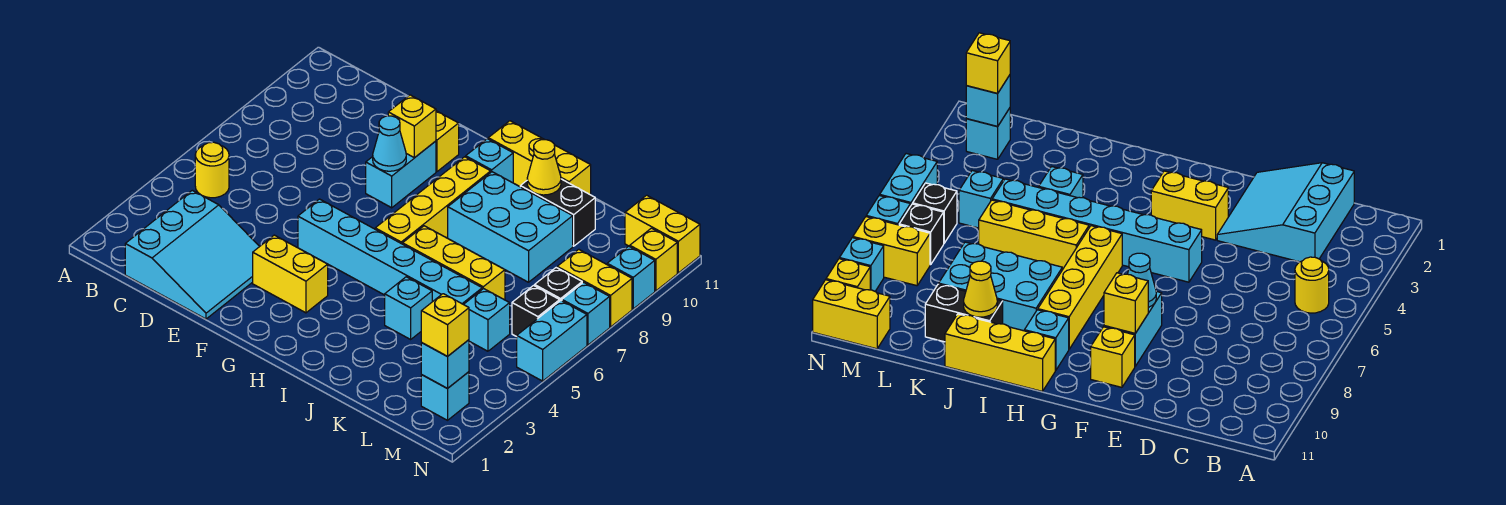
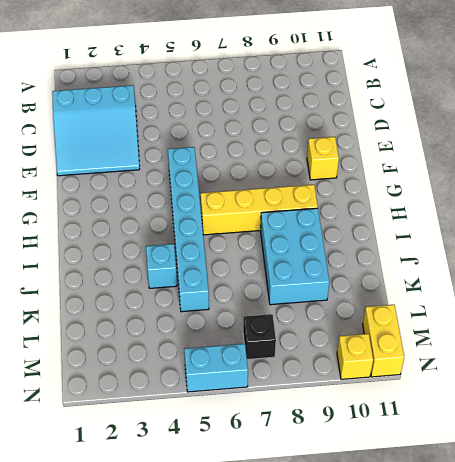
none -> yellow round brick B5 level 1
none -> yellow brick F3:G3 level 1
none -> cyan brick F8:F9 level 1

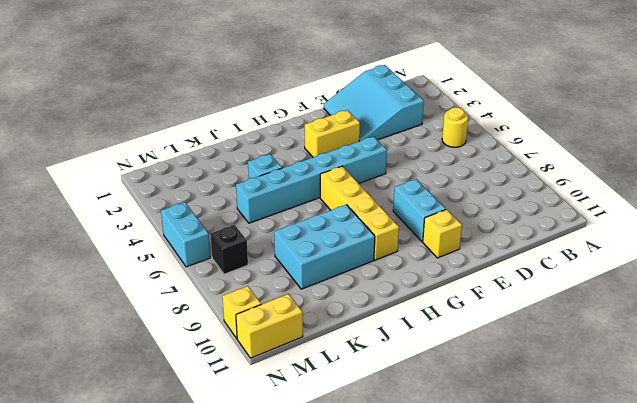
none -> cyan brick H10 level 1
none -> yellow brick H11:J11 level 1
none -> yellow brick I6:K6 level 1

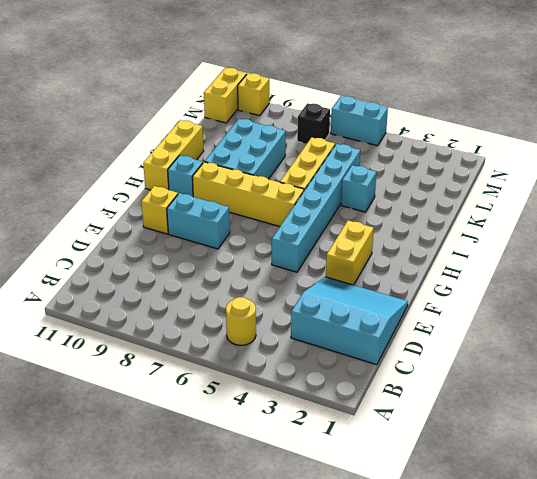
none -> black brick J10:K10 level 1
none -> cyan brick L5 level 1
none -> cyan brick M2 level 1

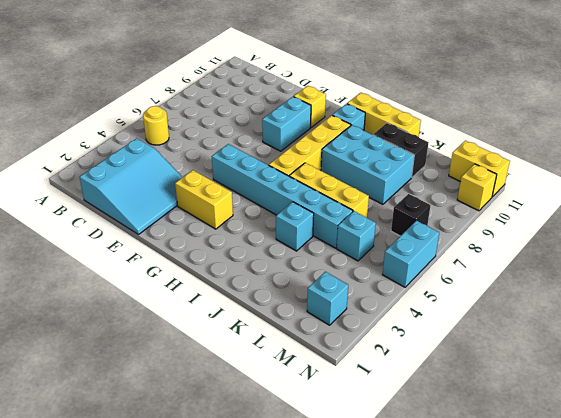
none -> black brick M6 level 1
none -> yellow brick M8:N8 level 1
none -> cyan brick N7 level 1

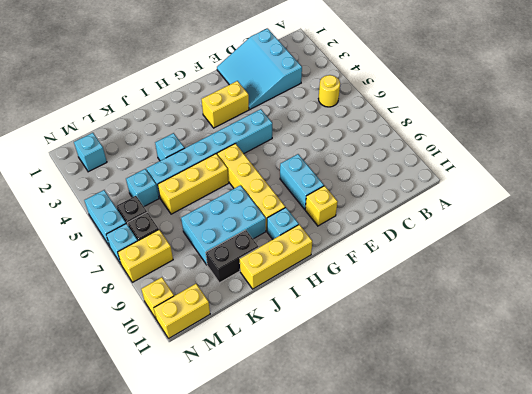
none -> cyan brick N9 level 1
none -> cyan cone F8 level 2
none -> yellow brick F9 level 2

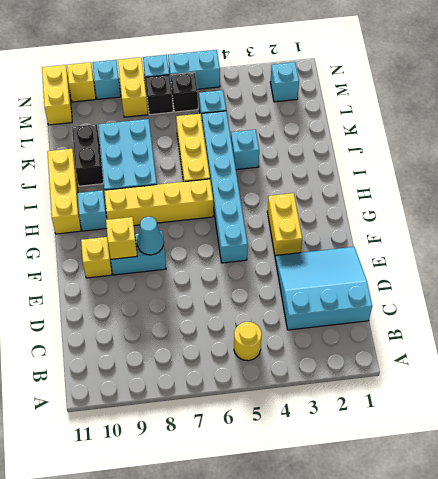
none -> yellow cone J10 level 2
none -> cyan brick M2 level 2
none -> yellow brick M2 level 3

